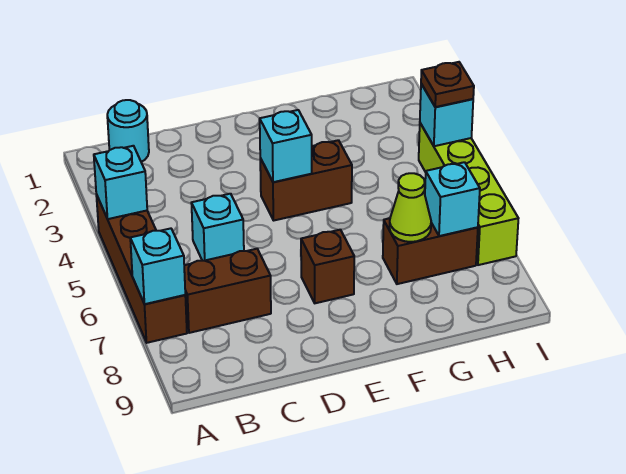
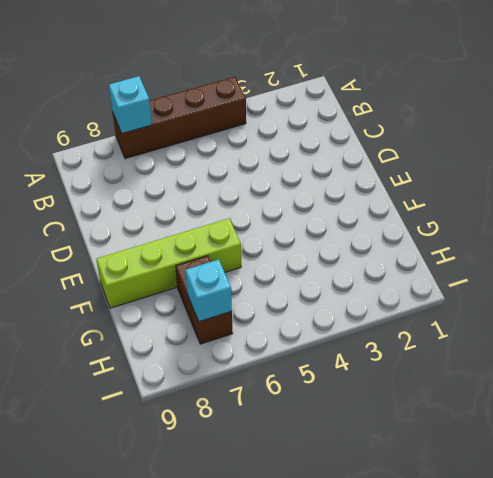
lime brick F6:F9 level 1 -> lime brick I4:I7 level 1
none -> cyan round brick B1 level 1
none -> brown brick B7:C7 level 1
none -> cyan brick C5 level 1

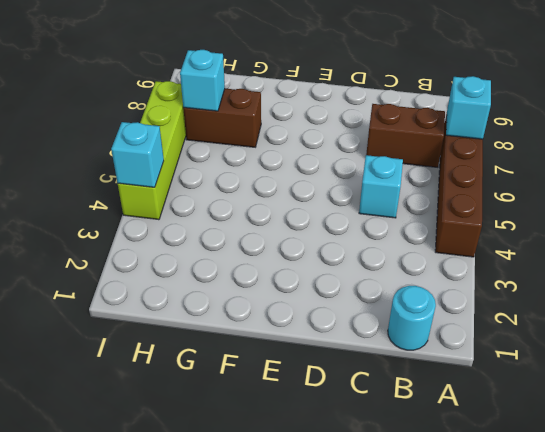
none -> brown brick E4:F4 level 1
none -> brown brick E7 level 1
none -> cyan brick A4 level 2

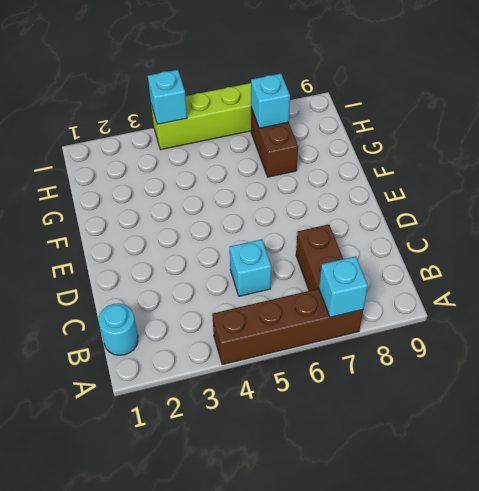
none -> brown brick E4:F4 level 1
none -> brown brick E7 level 1
none -> cyan brick A4 level 2

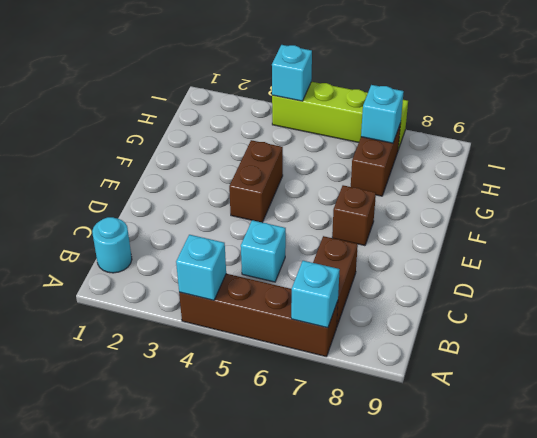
none -> cyan brick E4 level 2
none -> lime cone G7 level 2
none -> brown plate I4 level 3

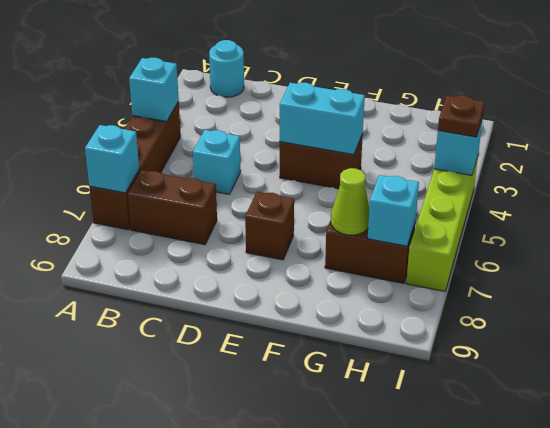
cyan brick E4:F4 level 2 -> cyan brick E4 level 2

